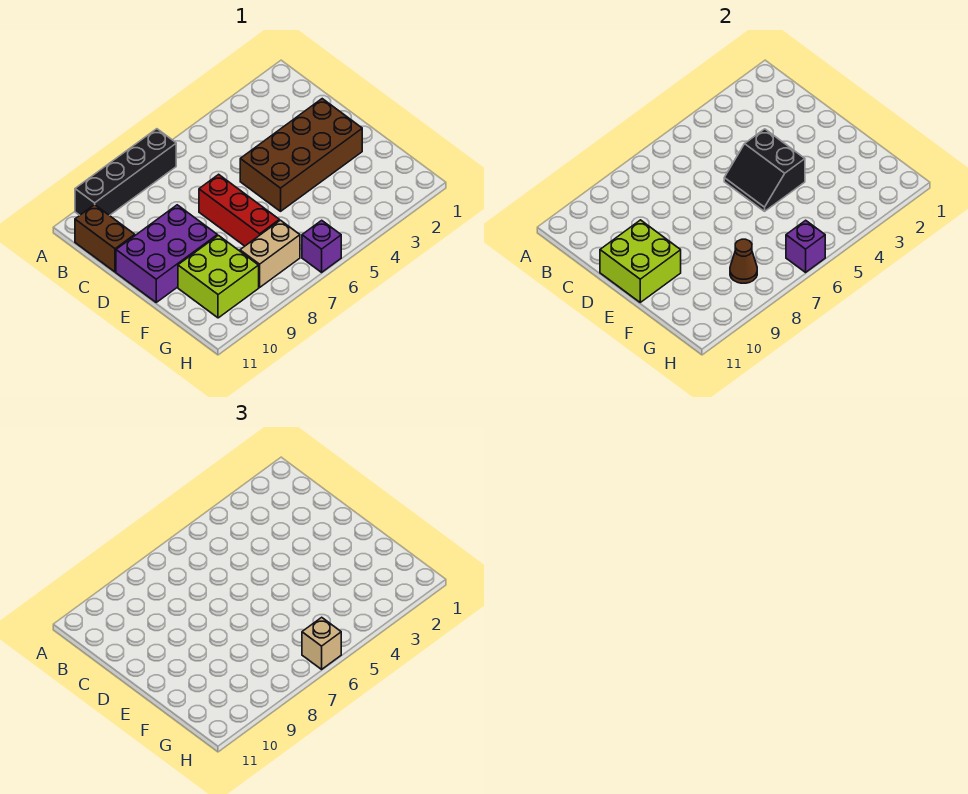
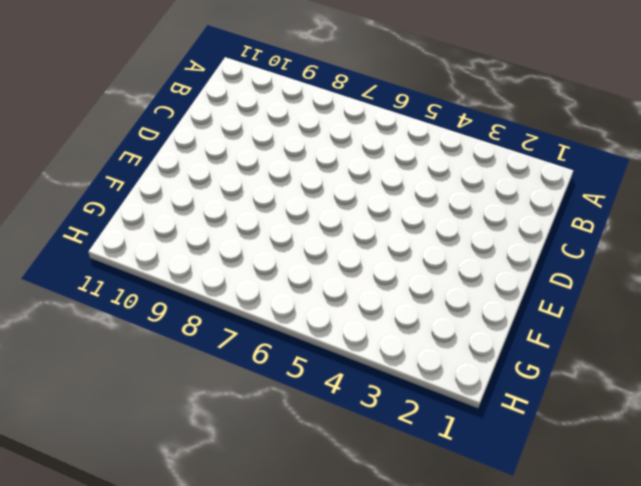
none -> black brick A7:A10 level 1
none -> brown brick B11:C11 level 1
none -> brown brick D2:E5 level 1

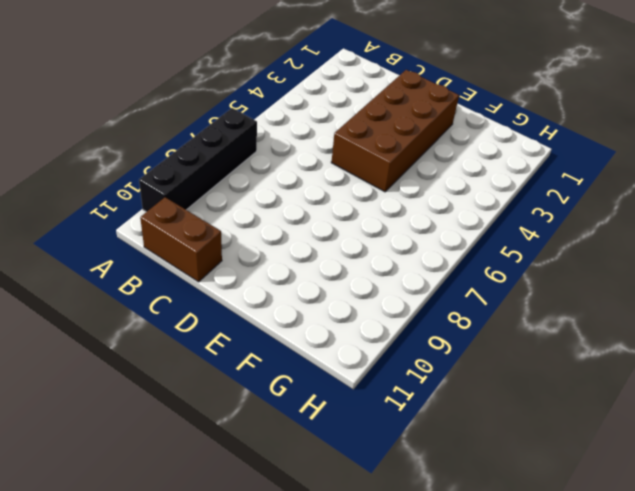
none -> red brick D7:F7 level 1
none -> purple brick D9:E11 level 1
none -> lime brick F9:G10 level 1

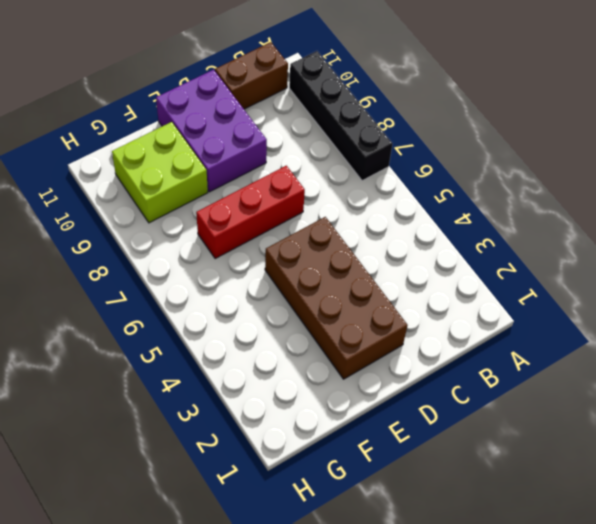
none -> tan brick G7:G8 level 1
none -> purple brick H6 level 1
none -> black slope D4:E5 level 2 top 4

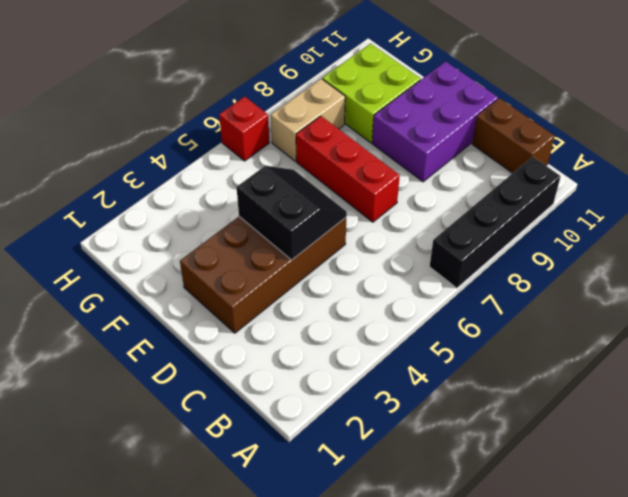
red brick H6 level 1 -> purple brick H6 level 1
none -> lime brick D10:E11 level 2
none -> brown cone G8 level 2
none -> purple brick H6 level 2

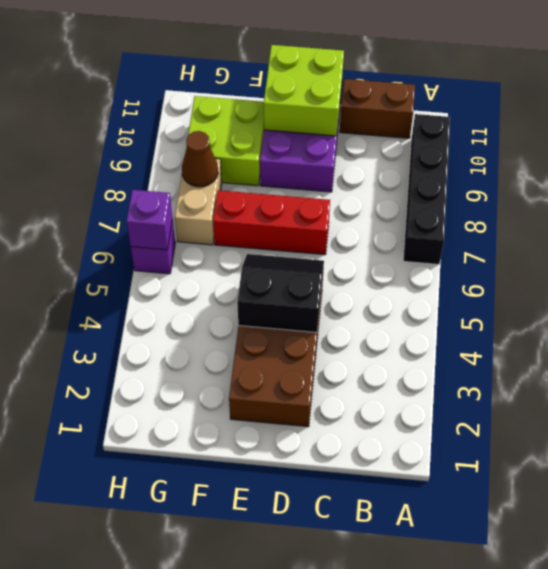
none -> tan brick H6 level 3

